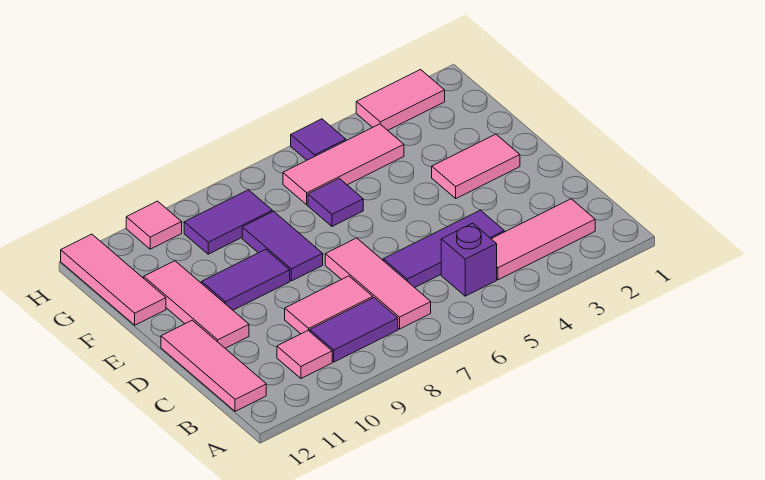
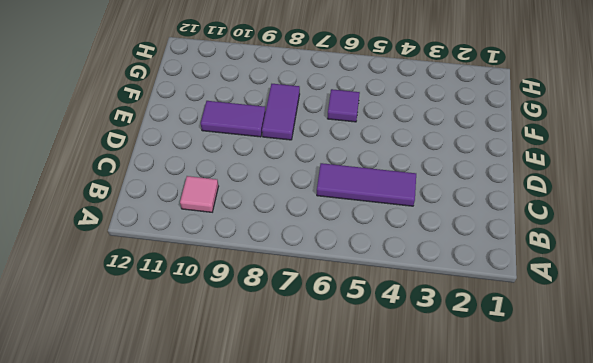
none -> pink tile B2:B4 level 1
none -> purple brick B5 level 1
none -> pink tile B7:D7 level 1

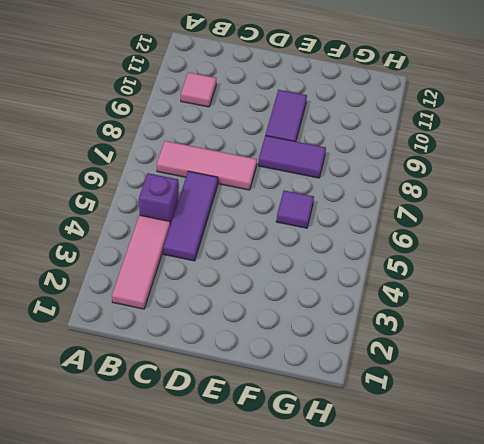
none -> purple tile B8:B9 level 1
none -> pink tile B12:D12 level 1
none -> pink tile C8:C9 level 1

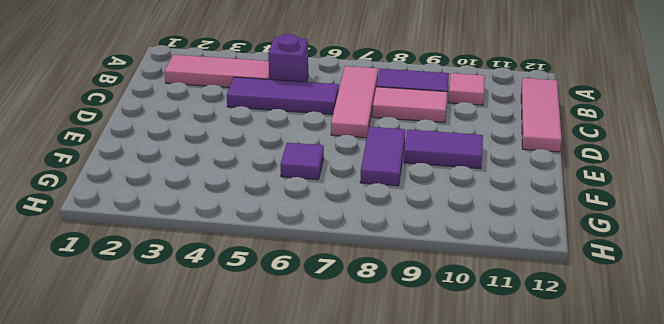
none -> pink tile D11:F11 level 1
none -> pink tile E2:E3 level 1
none -> pink tile F12:H12 level 1

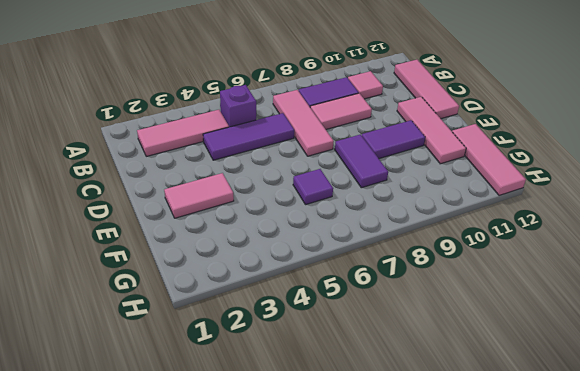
none -> pink tile G4:G6 level 1
none -> purple tile G8:G9 level 1
none -> pink tile H2:H3 level 1

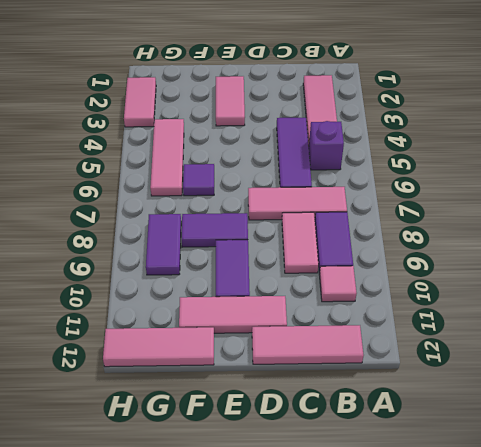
none -> purple tile H5 level 1
none -> pink tile H10 level 1

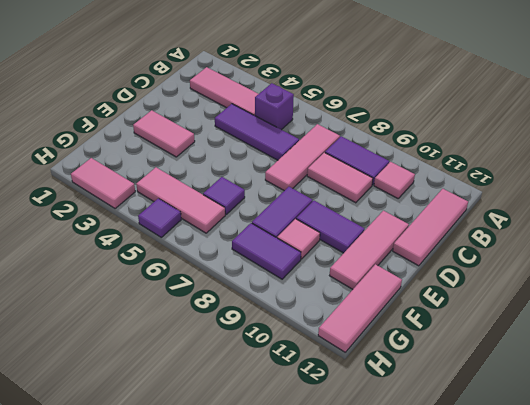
pink tile F9 level 1 -> pink tile H10 level 1

